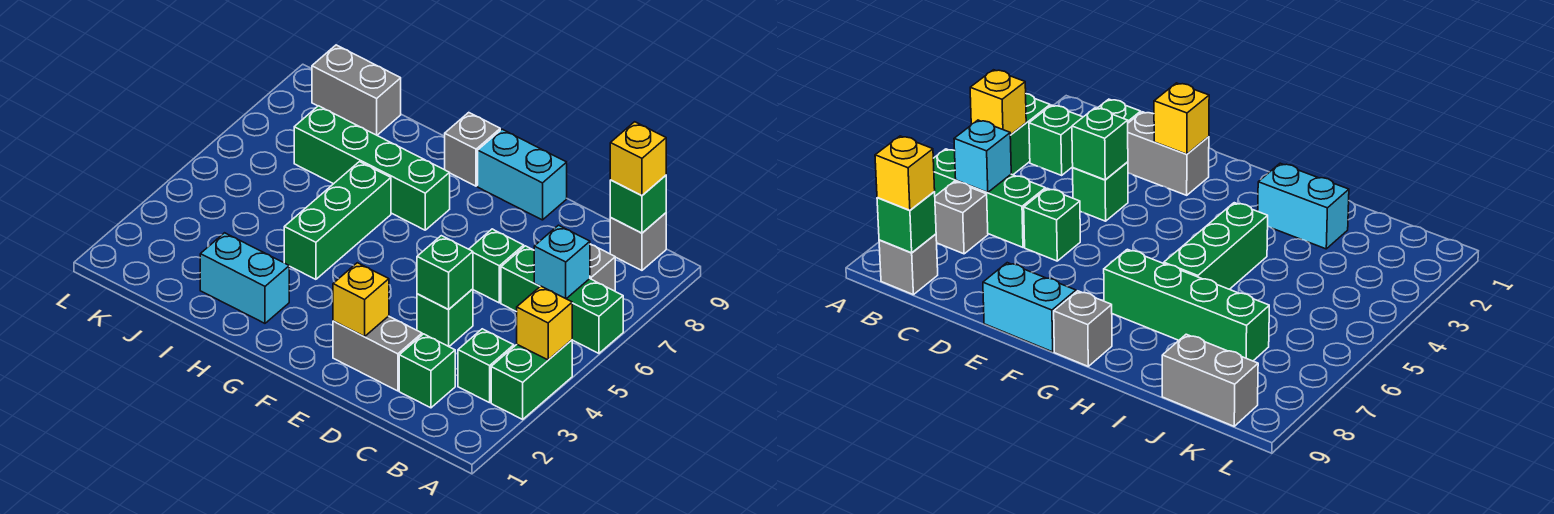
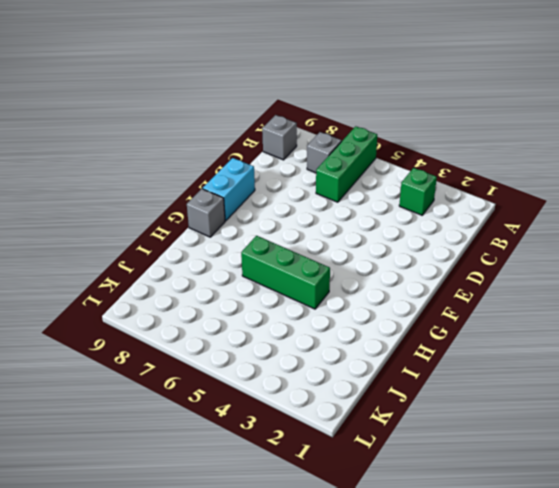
none -> green brick A3:A4 level 1
none -> green brick C2 level 1
none -> grey brick D2:E2 level 1

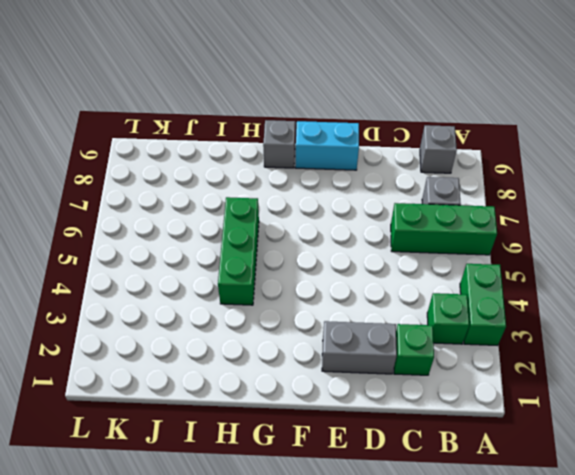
none -> green brick D4 level 1
none -> green brick D6 level 1
none -> green brick G7:J7 level 1

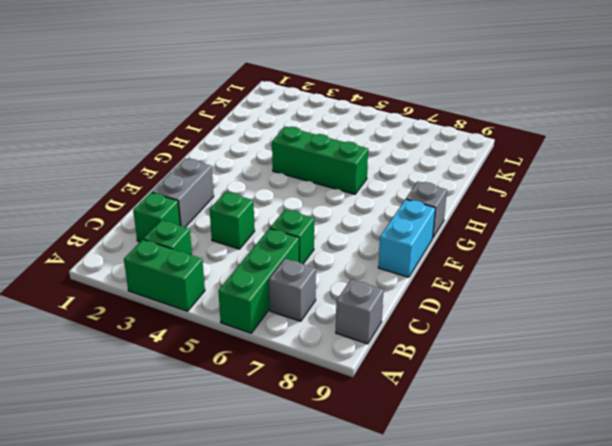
none -> green brick G7:J7 level 1
none -> cyan brick H2:I2 level 1
none -> grey brick J9:K9 level 1

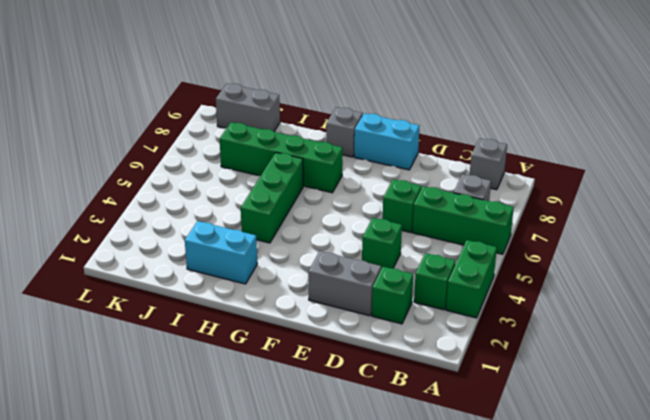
none -> yellow brick A4 level 2
none -> cyan brick B6 level 2
none -> green brick B9 level 2

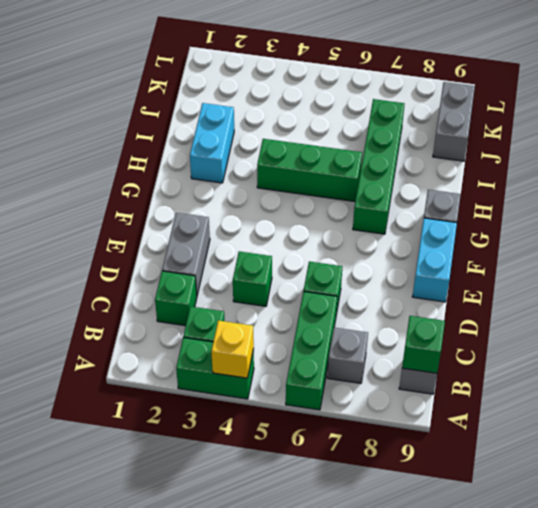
none -> cyan brick B6 level 2
none -> green brick D4 level 2
none -> yellow brick E2 level 2

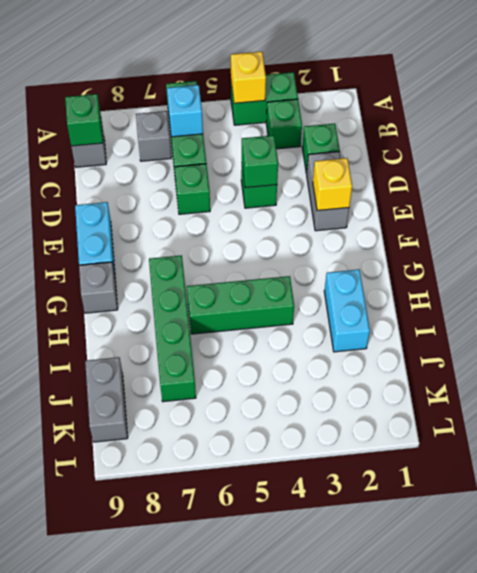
none -> yellow brick B9 level 3

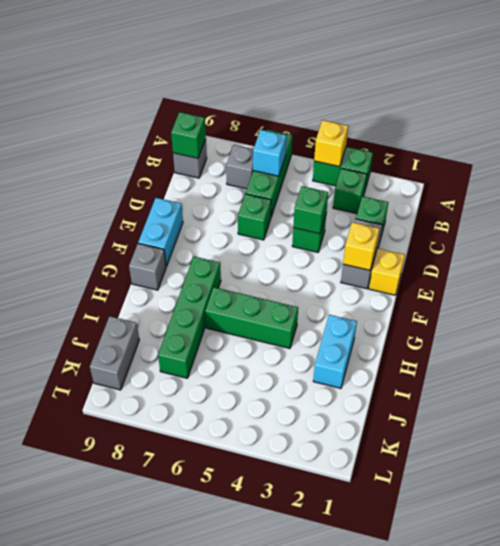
yellow brick E1 level 1 -> yellow brick B9 level 3

